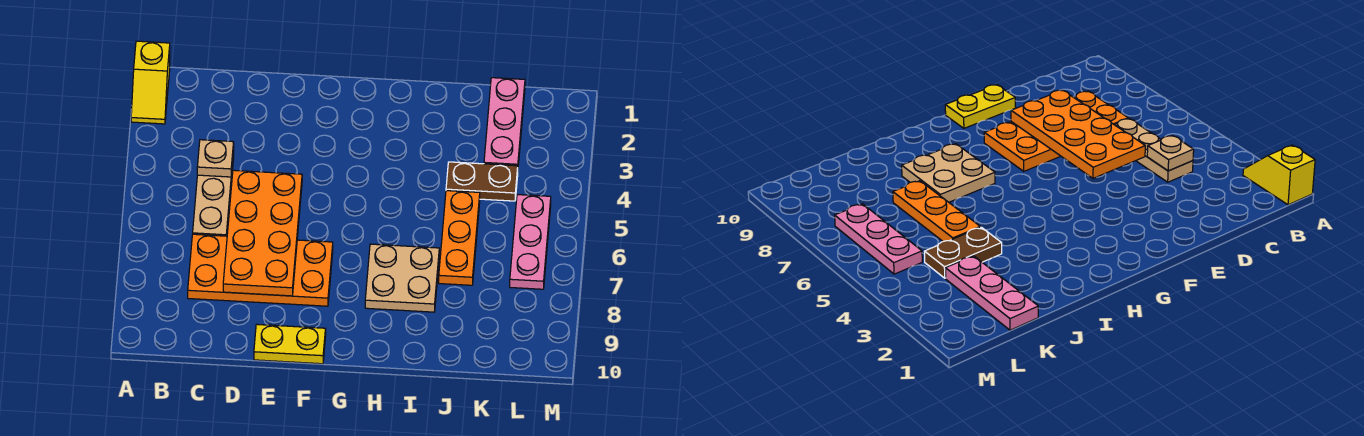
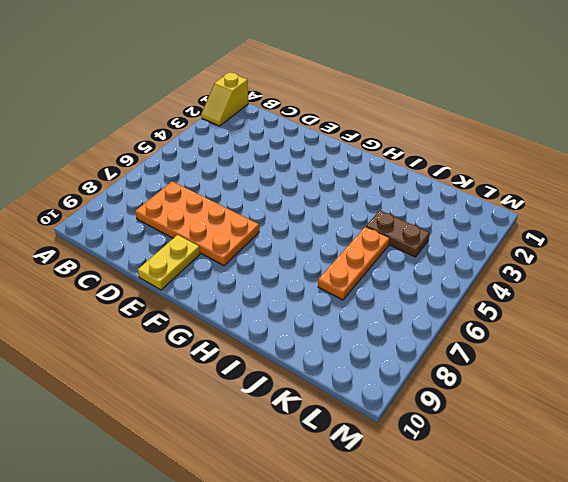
yellow plate E9:E10 level 1 -> yellow plate E10:F10 level 1
none -> tan plate C4:C6 level 1
none -> tan plate H7:I8 level 1

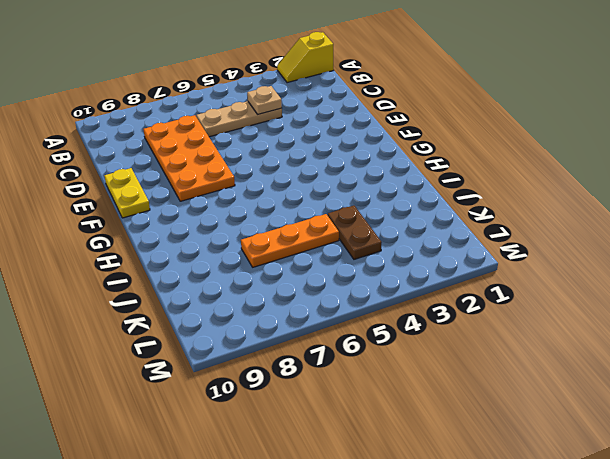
none -> tan plate H7:I8 level 1
none -> pink plate K1:K3 level 1

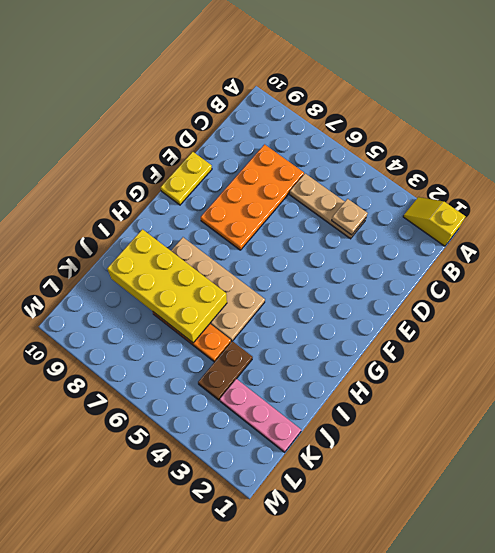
tan plate H5:I8 level 1 -> tan plate H7:I8 level 1
yellow brick I6:J9 level 2 -> none
none -> pink plate L5:L7 level 1
none -> orange plate D5:E8 level 2

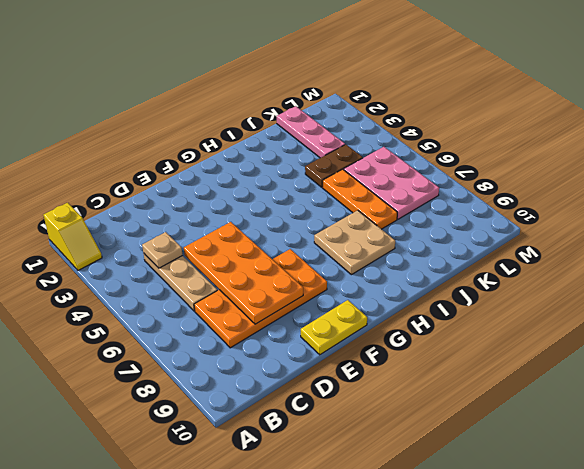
pink plate K5:L7 level 1 -> pink plate L5:L7 level 1

